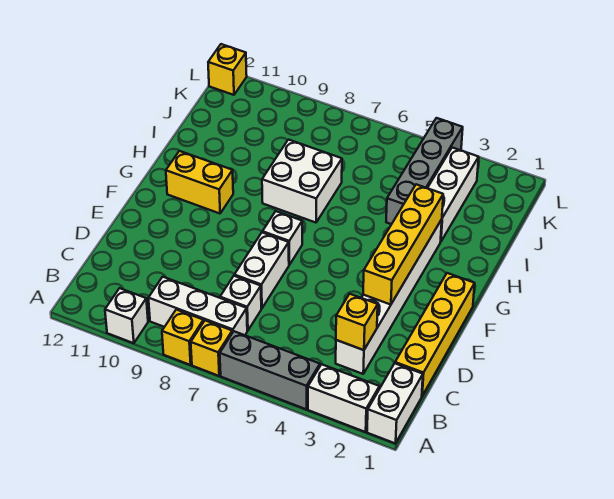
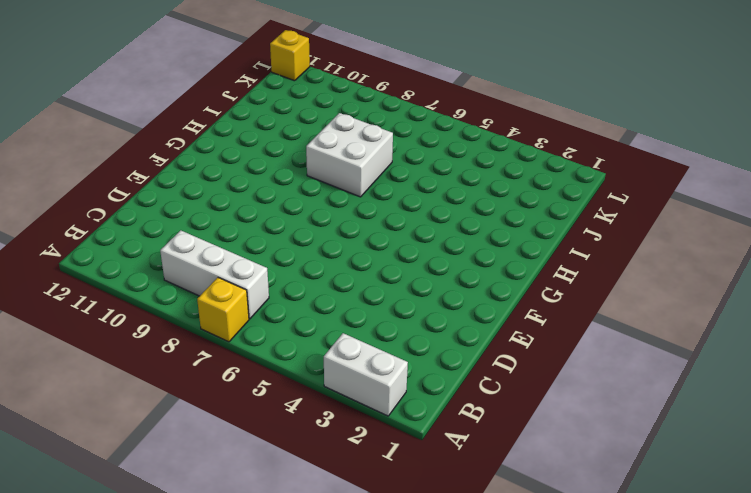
none -> white brick A1:B1 level 1
none -> grey brick A4:A6 level 1
none -> yellow brick A8 level 1

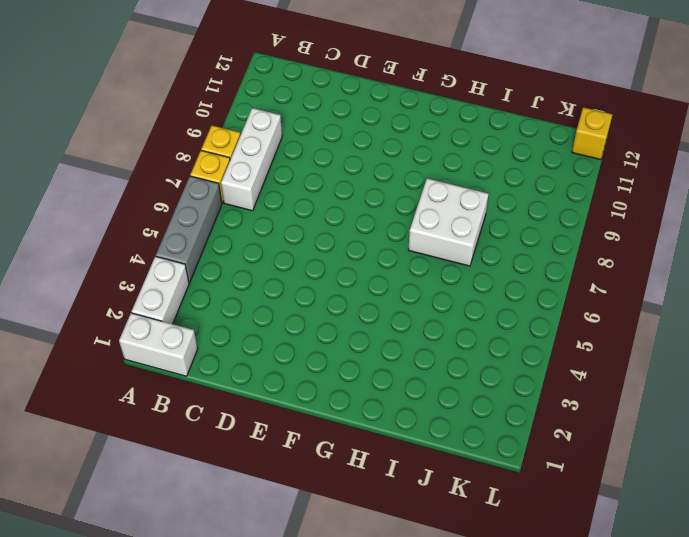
none -> white brick A10 level 1
none -> yellow brick C1:F1 level 1
none -> white brick C3:H3 level 1

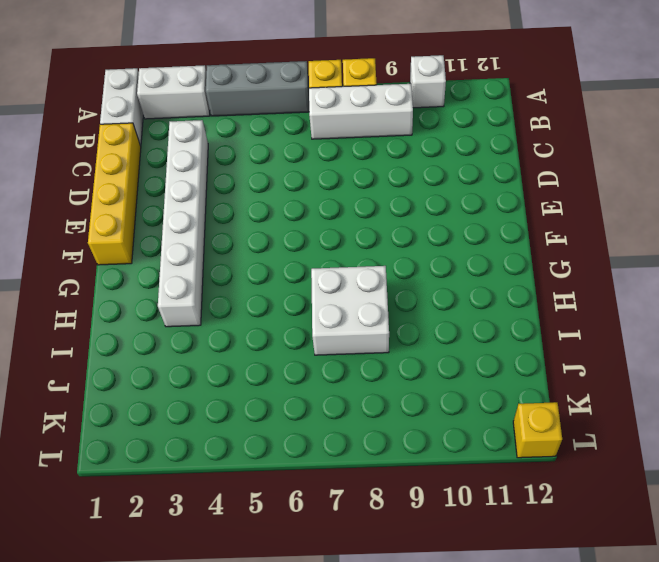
none -> white brick C7 level 1
none -> white brick D7:E7 level 1
none -> white brick F7 level 1

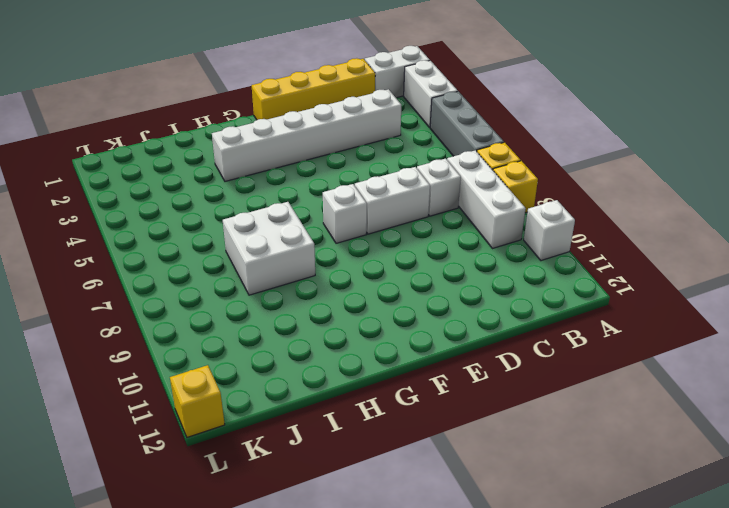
none -> yellow brick G10:G11 level 1
none -> white brick I3:K3 level 1
none -> grey brick I4:L4 level 1

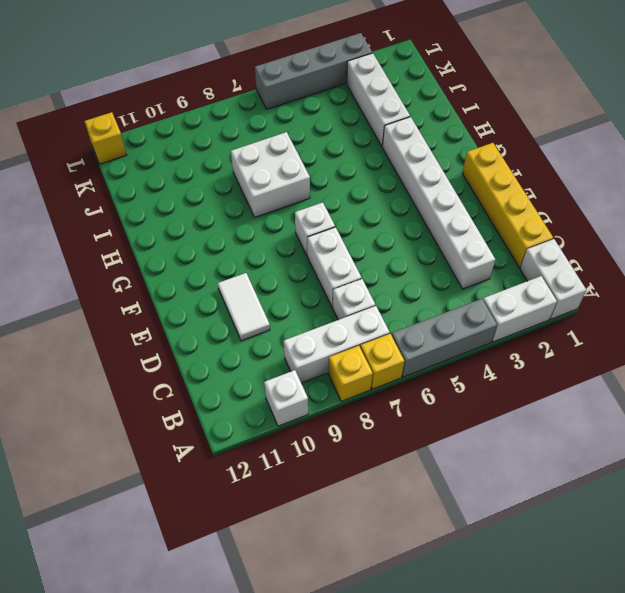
white tile D10:E10 level 1 -> none
grey brick L3:L6 level 1 -> grey brick I4:L4 level 1
none -> yellow brick G10:G11 level 1
none -> yellow brick C3 level 2
none -> yellow brick E3:H3 level 2

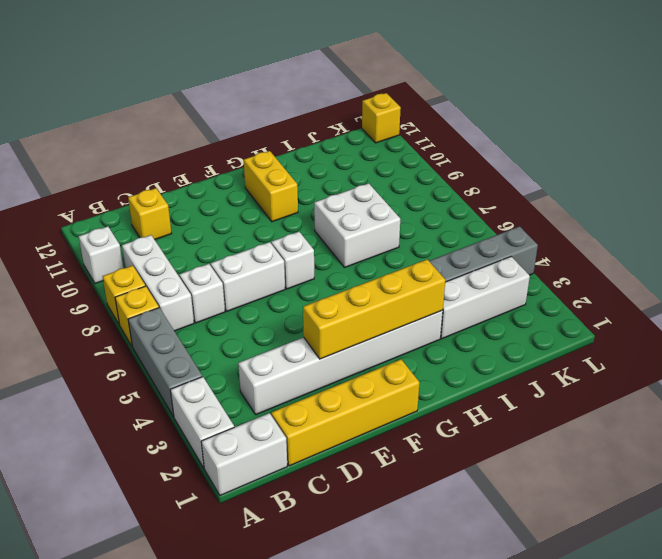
yellow brick C11 level 1 -> yellow brick C3 level 2

